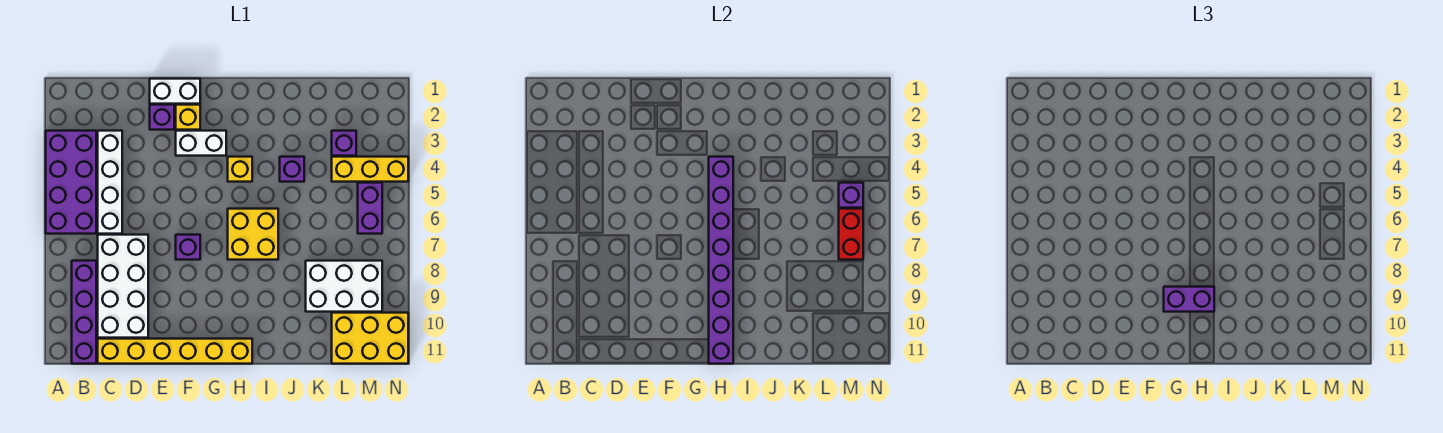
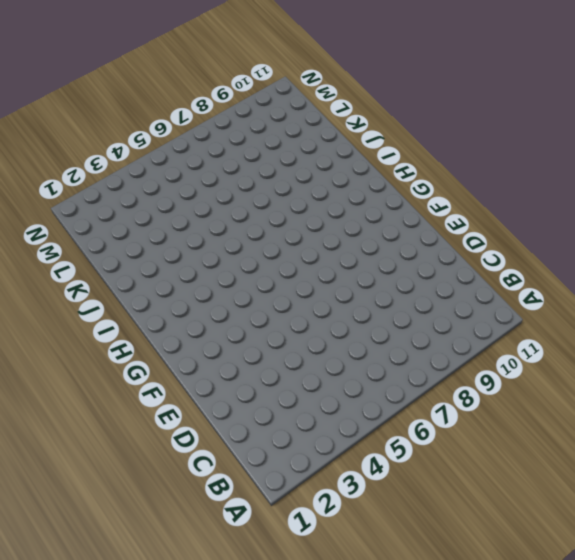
none -> purple brick A3:B6 level 1
none -> purple brick B8:B11 level 1
none -> white brick C3:C6 level 1

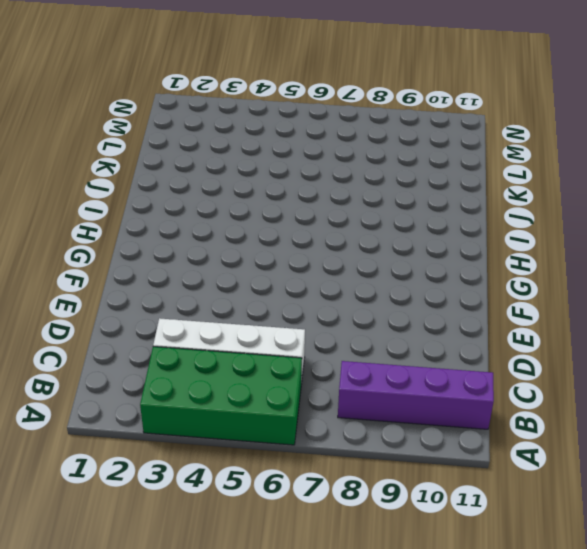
green brick A3:B6 level 1 -> purple brick A3:B6 level 1
none -> white brick C7:D10 level 1
none -> yellow brick C11:H11 level 1
none -> white brick E1:F1 level 1

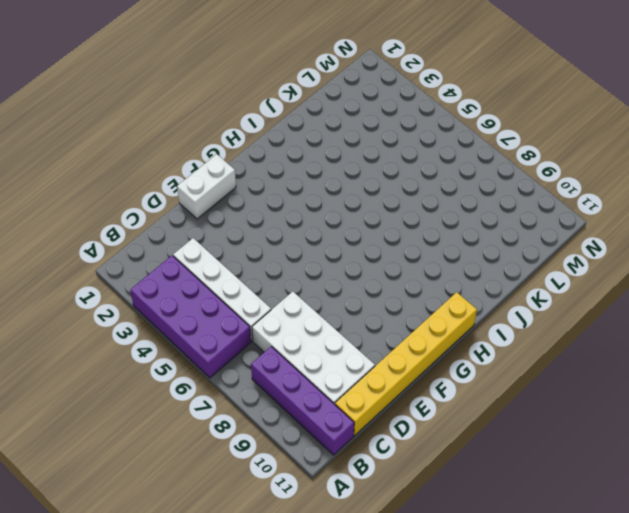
none -> purple brick E2 level 1
none -> yellow brick F2 level 1
none -> white brick F3:G3 level 1

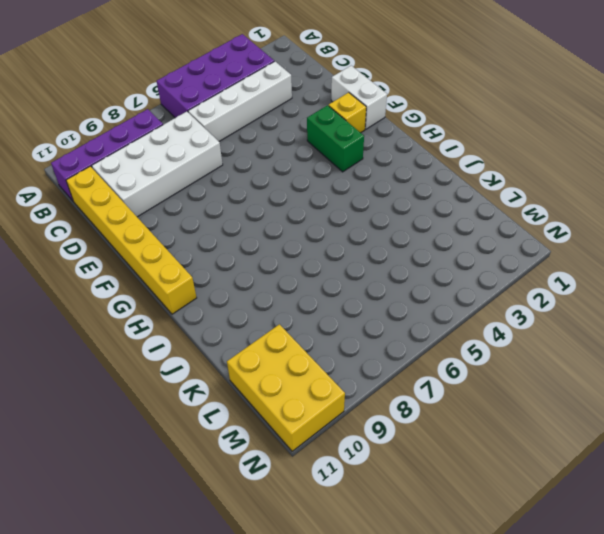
green brick F3:G3 level 1 -> white brick F3:G3 level 1
none -> purple brick E2 level 1
none -> purple brick F7 level 1
none -> yellow brick H4 level 1

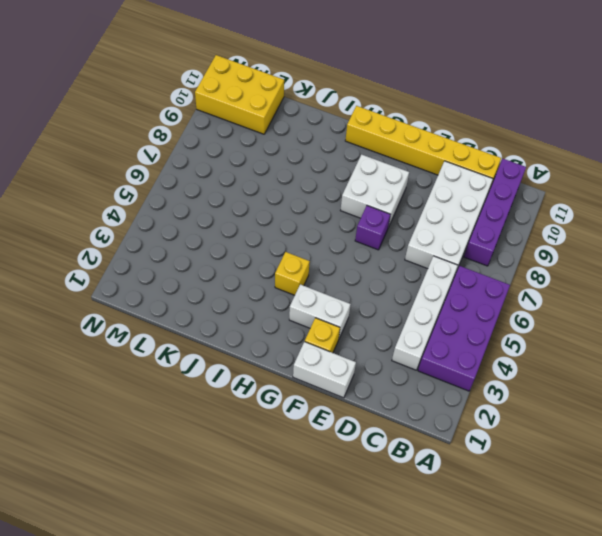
white brick F8:G9 level 1 -> none
none -> purple brick E2 level 1
none -> yellow brick H6:I7 level 1
none -> purple brick J4 level 1

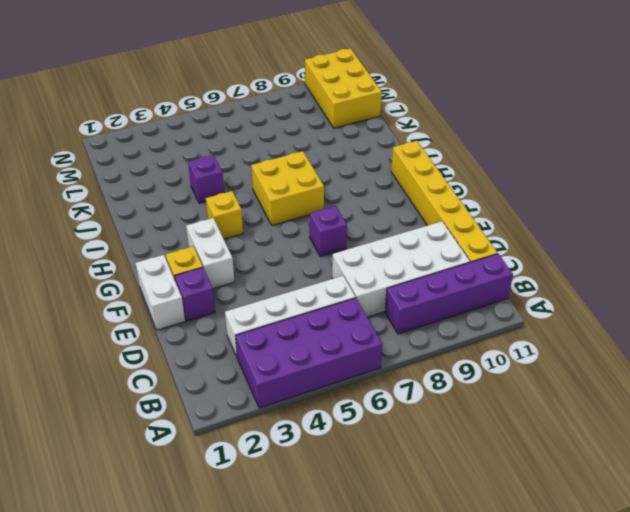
none -> white brick K8:M9 level 1
none -> purple brick L3 level 1
none -> yellow brick L4:N4 level 1

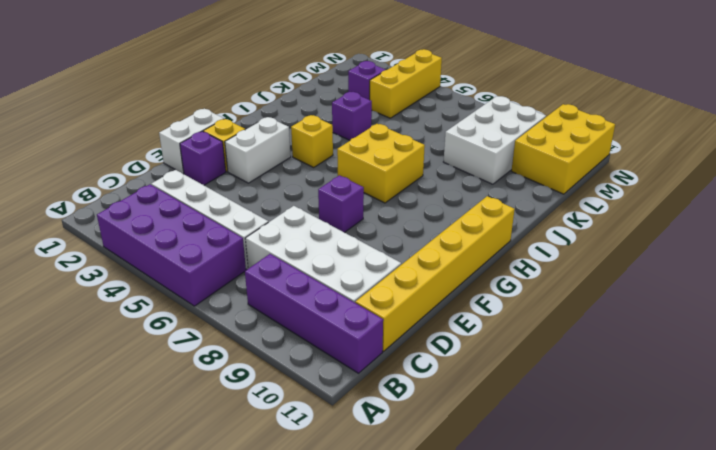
none -> purple brick M5:M6 level 1
none -> purple brick H4:H11 level 2
none -> purple brick M5 level 2

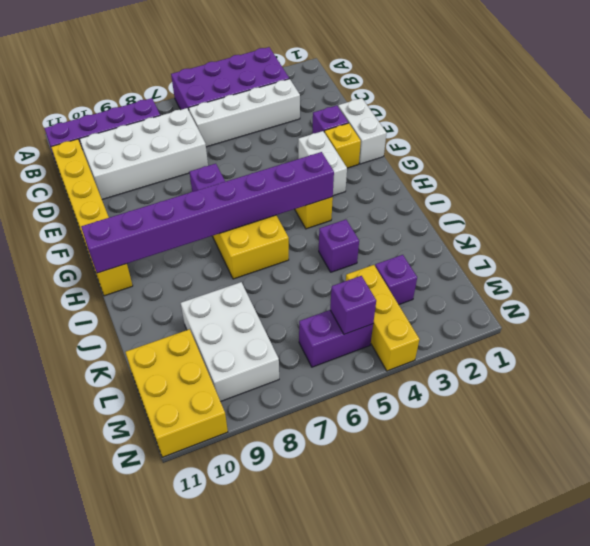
none -> red brick M6:M7 level 2
none -> purple brick G9:H9 level 3

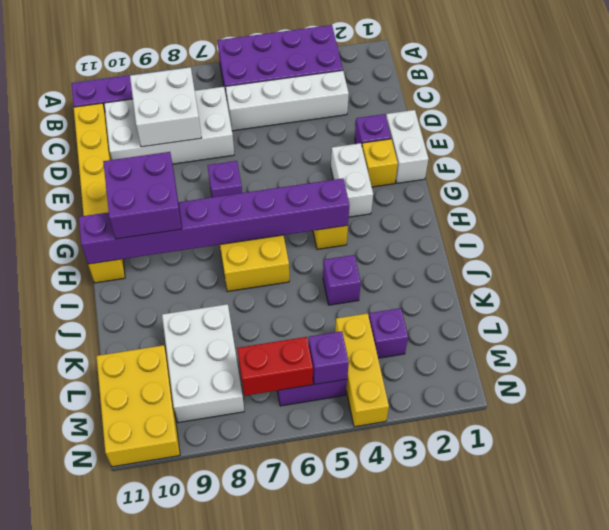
white brick C8:D9 level 2 -> none
purple brick G9:H10 level 3 -> purple brick G9:H9 level 3

